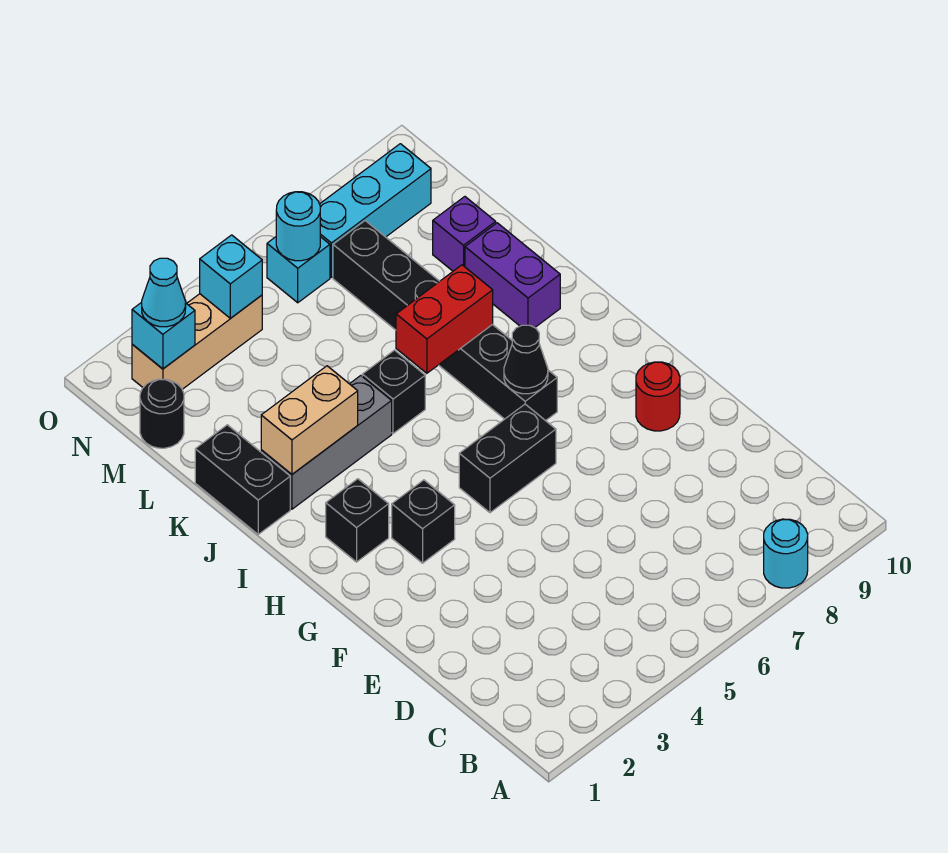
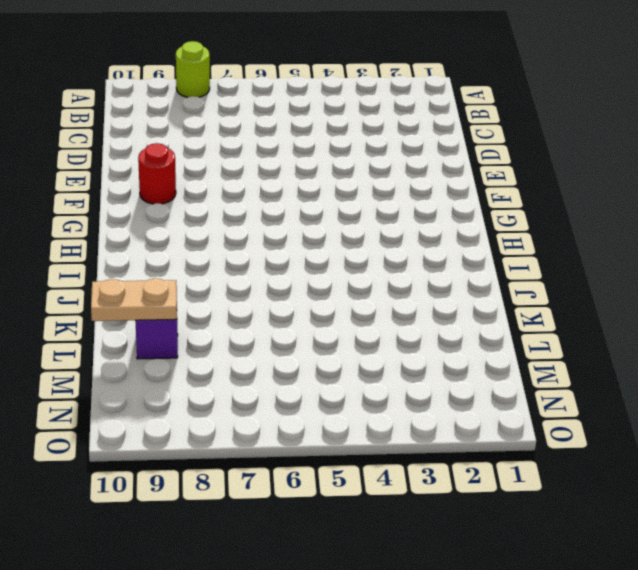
lime round brick A8 level 1 -> cyan round brick A8 level 1
tan plate L9:L10 level 2 -> none
none -> black brick G3 level 1
none -> black brick G5:G6 level 1
none -> black brick H2 level 1

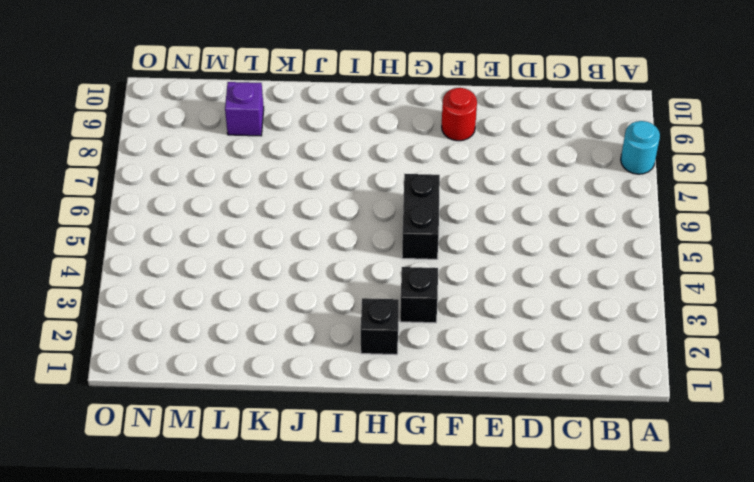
none -> black brick H7:M7 level 1
none -> black brick J1:K1 level 1
none -> grey brick J2:J4 level 1

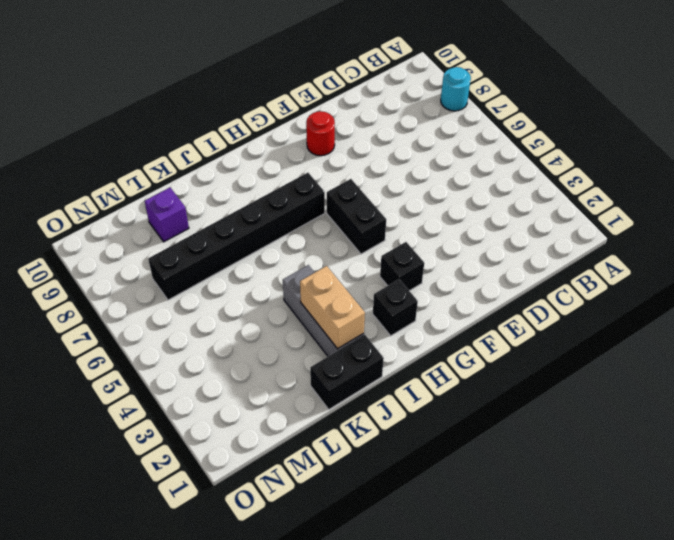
none -> black brick J5 level 1
none -> purple brick J9:K9 level 1
none -> black round brick M1 level 1

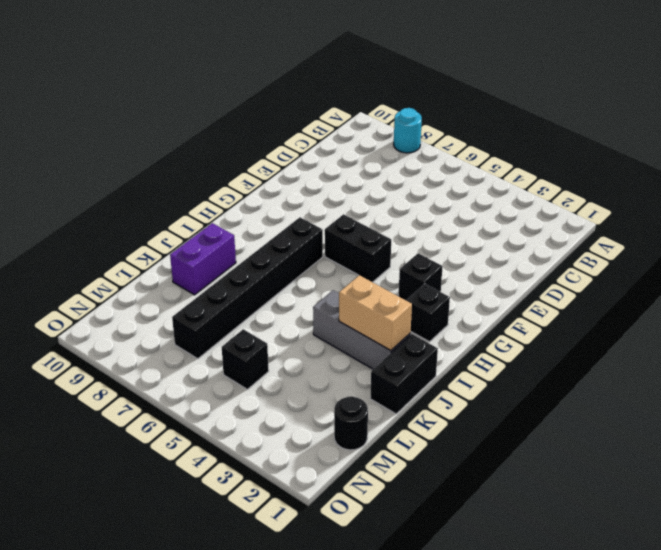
black brick M5 level 1 -> black brick J5 level 1
none -> red round brick F9 level 1
none -> purple brick L9 level 1
none -> tan brick N2:N4 level 1

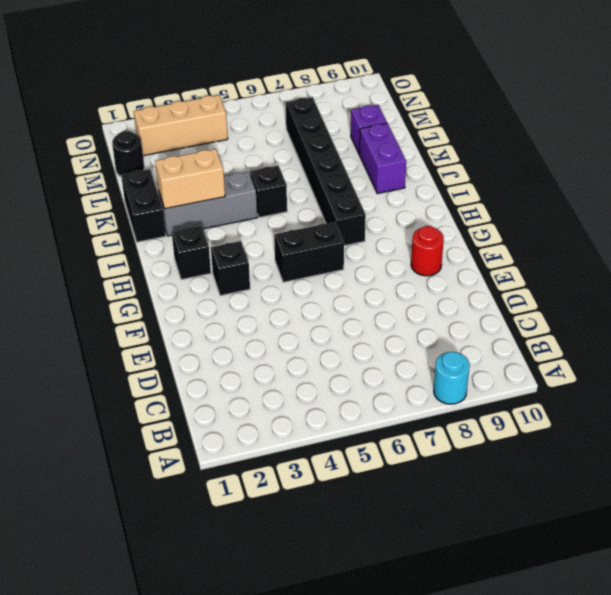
none -> cyan brick N6 level 1
none -> cyan brick N7:N9 level 1
none -> black cone H7 level 2

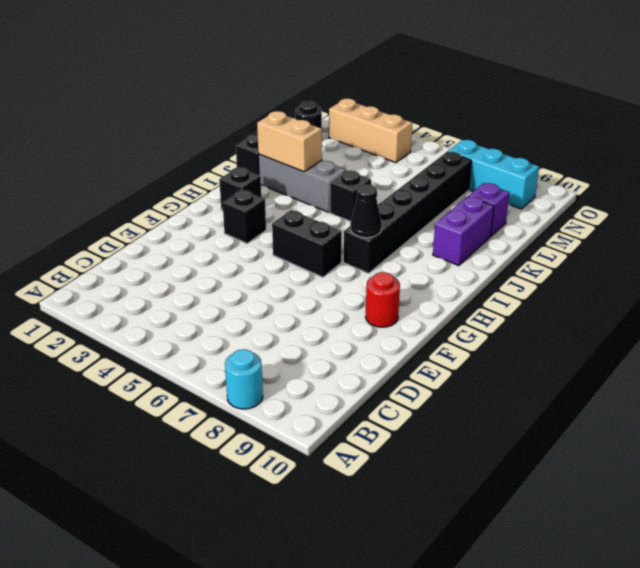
none -> cyan brick N6 level 1
none -> red brick J6:J7 level 2
none -> cyan brick N2 level 2

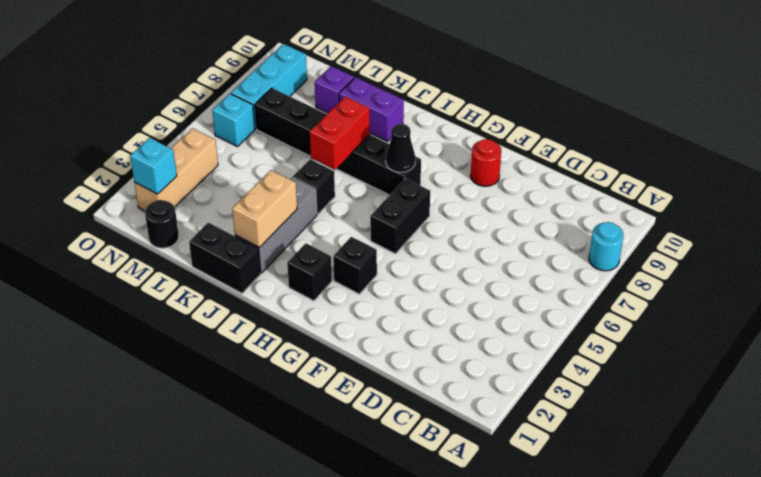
none -> cyan brick N4 level 2
none -> cyan round brick N6 level 2
none -> cyan cone N2 level 3

